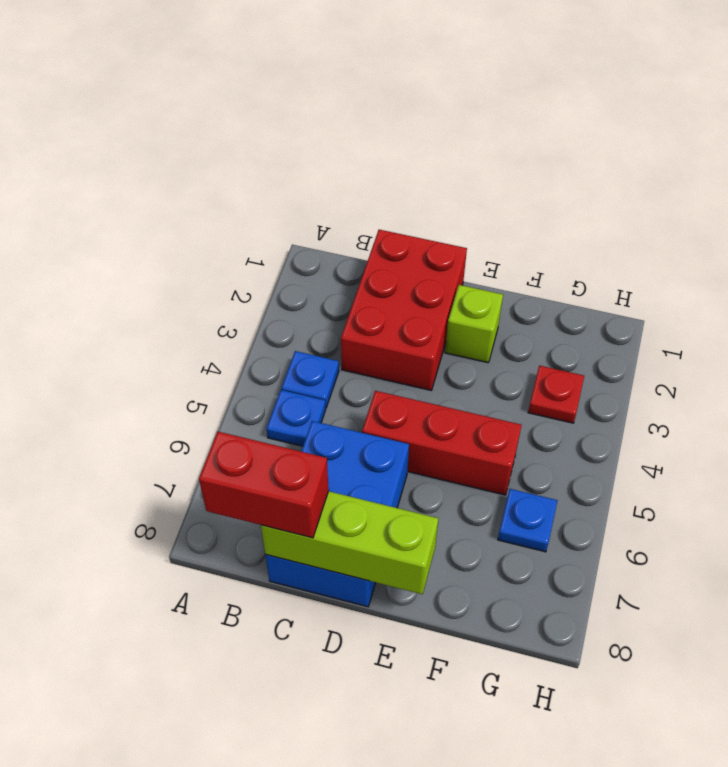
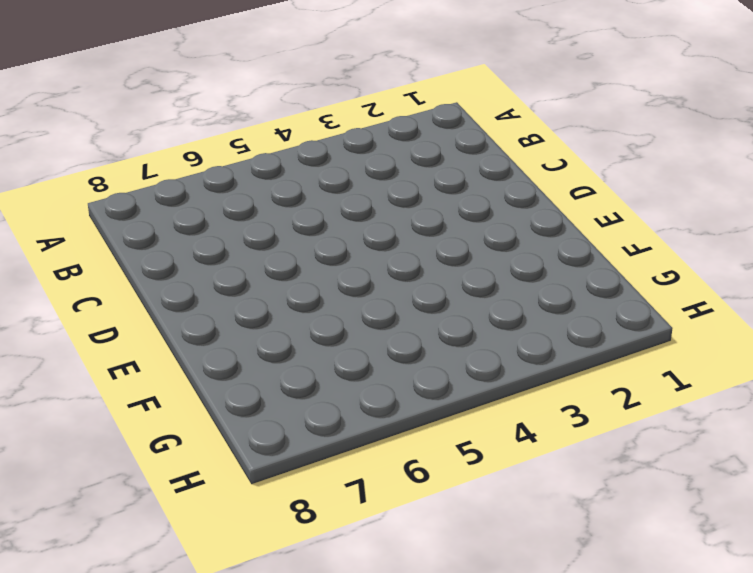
none -> blue plate B4 level 1
none -> blue plate B5 level 1

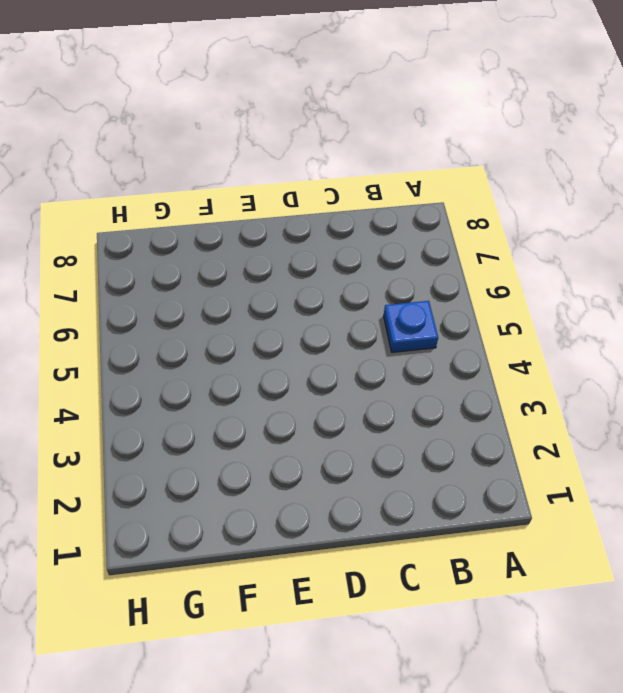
none -> blue plate B4 level 1
none -> red brick C1:D3 level 1

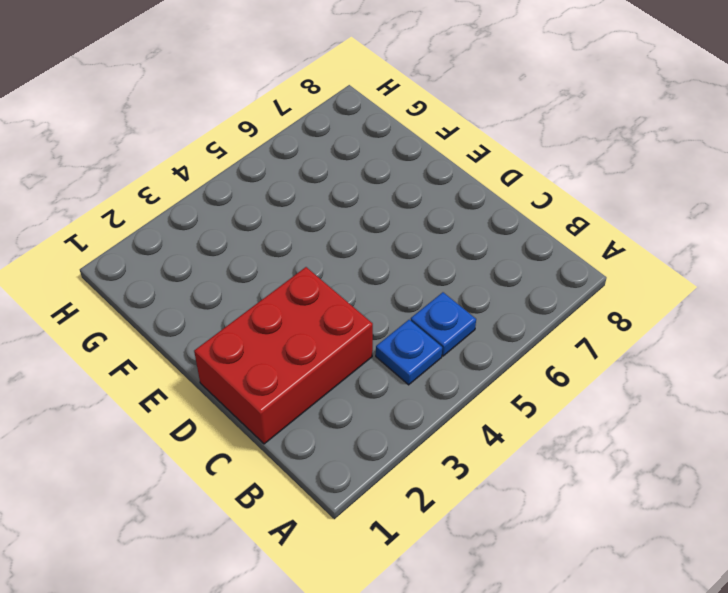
none -> blue brick C6:D8 level 1
none -> red brick D5:F5 level 1

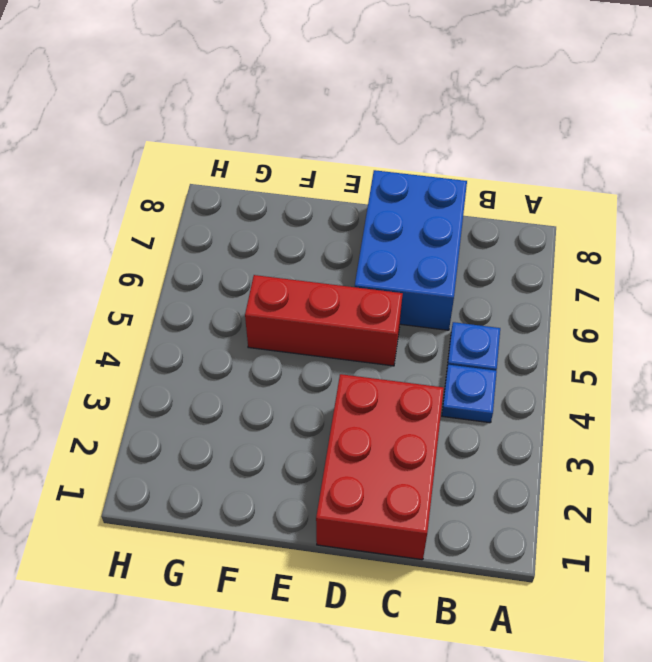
none -> lime brick E2 level 1
none -> red plate G3 level 1

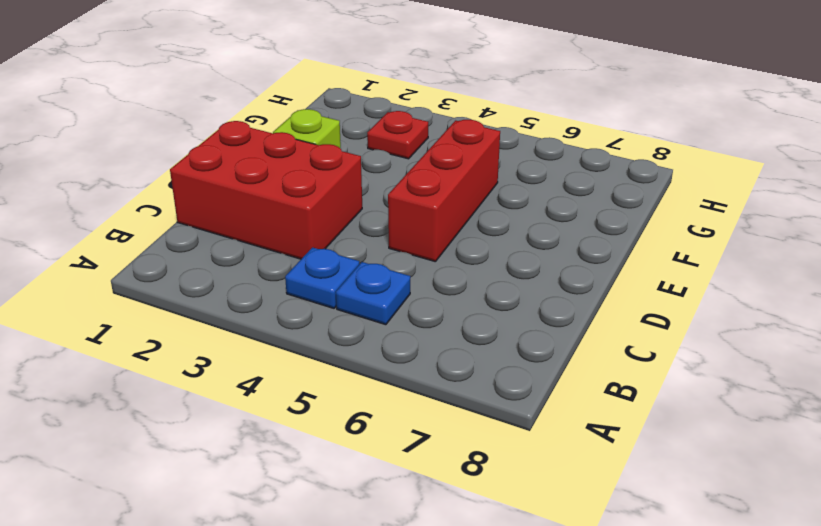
none -> blue brick C6:D8 level 1
none -> blue plate G6 level 1

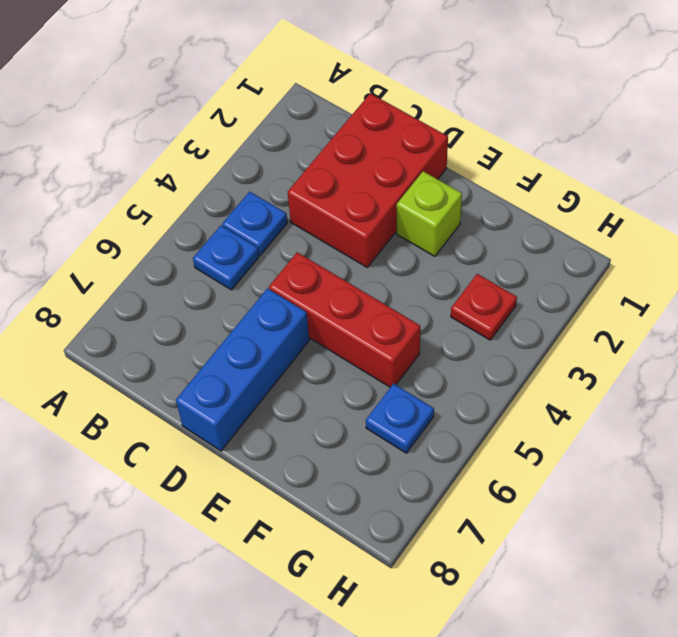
blue brick D6:D8 level 1 -> blue brick C6:D8 level 1
none -> lime brick C8:E8 level 2
none -> red brick B8:C8 level 3

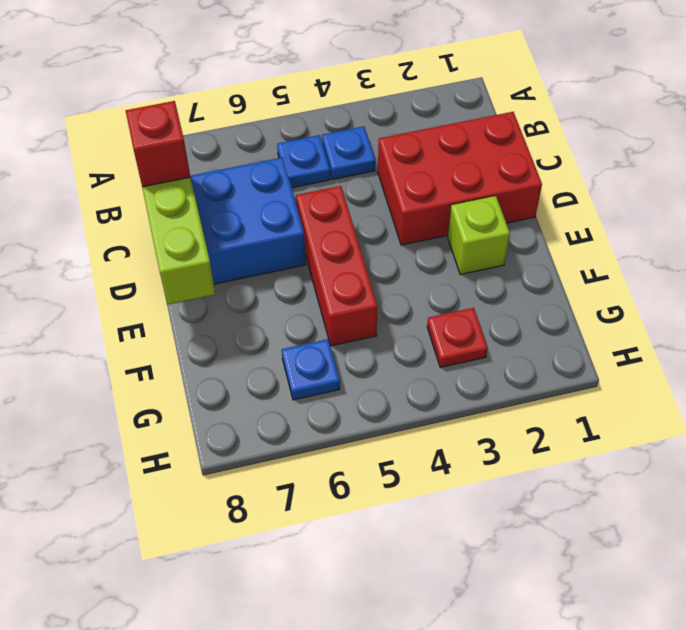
red brick C8 level 3 -> red brick B8:C8 level 3

